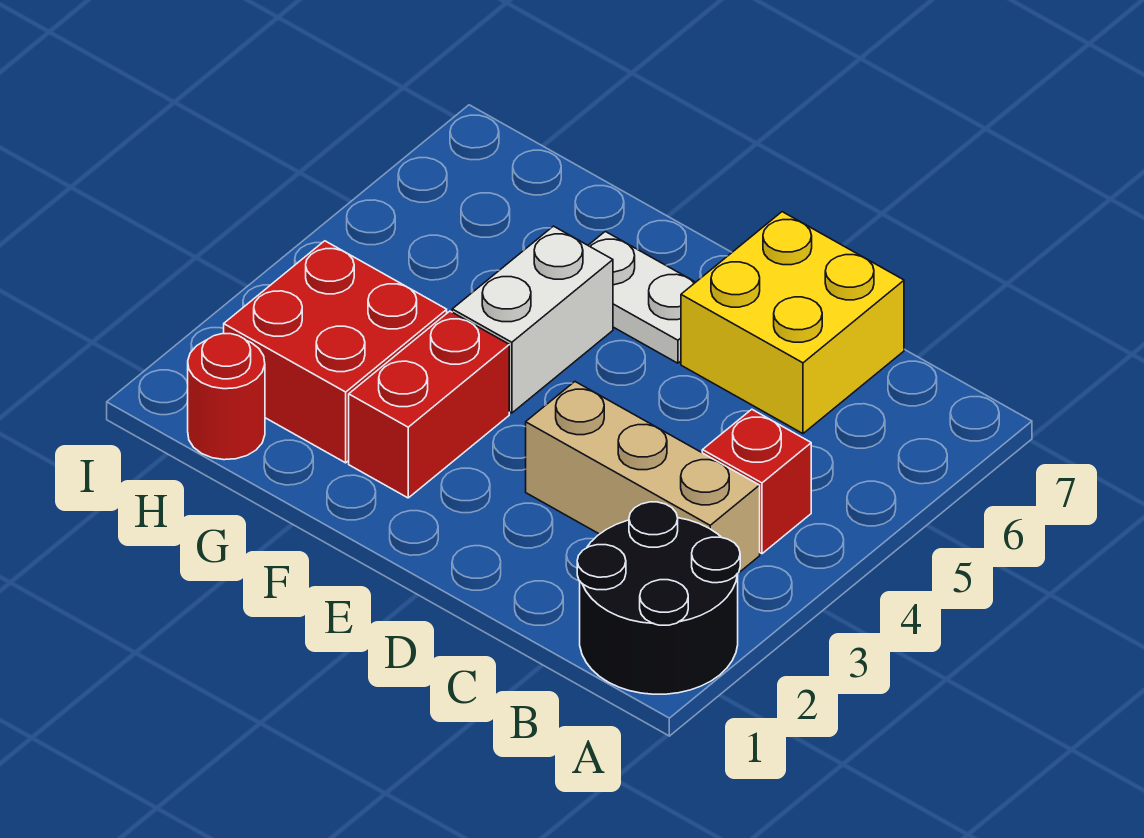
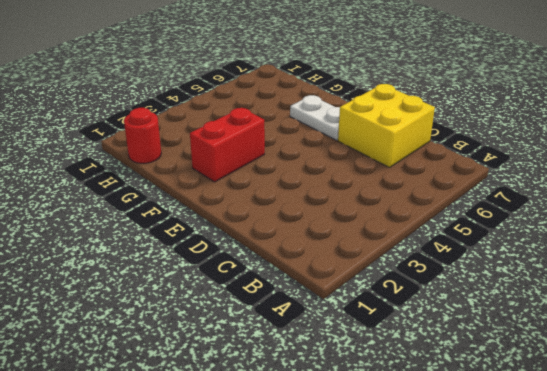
none -> black round brick A1:B2 level 1
none -> tan brick B3:D3 level 1

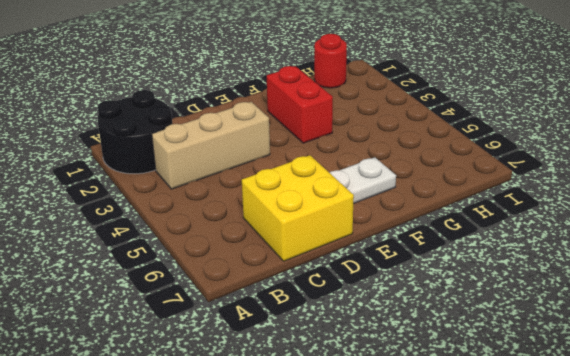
none -> red brick B4 level 1
none -> white brick F4:F5 level 1

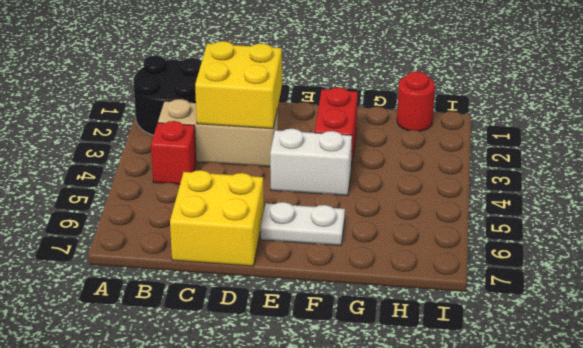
yellow brick C2:D3 level 2 -> none
white brick E4:F4 level 1 -> white brick F4:F5 level 1
none -> red brick G2:H3 level 1

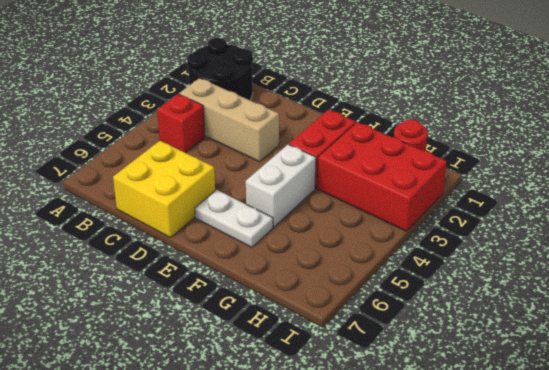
red brick G2:I3 level 1 -> red brick G2:H3 level 1

